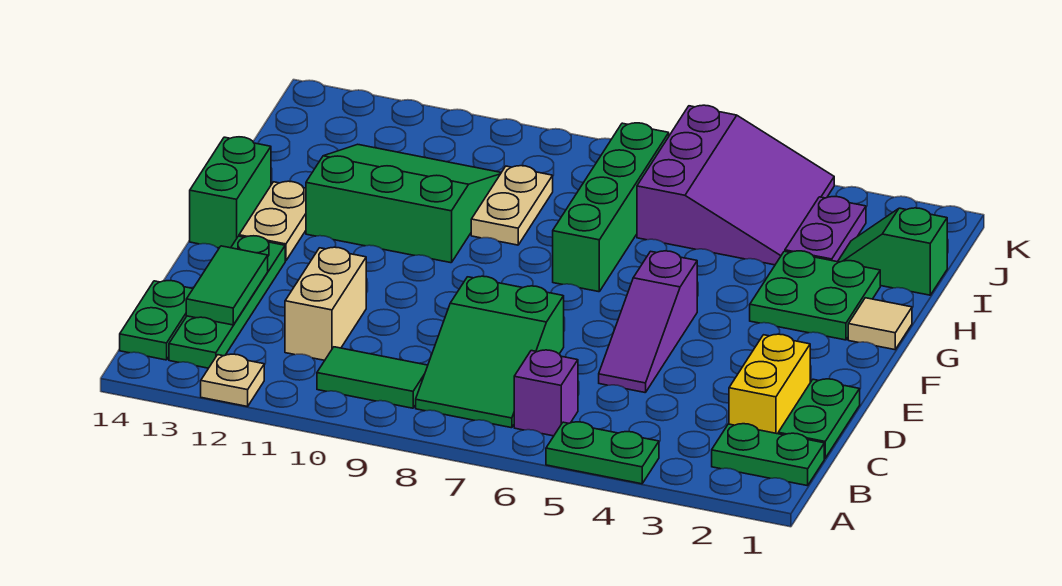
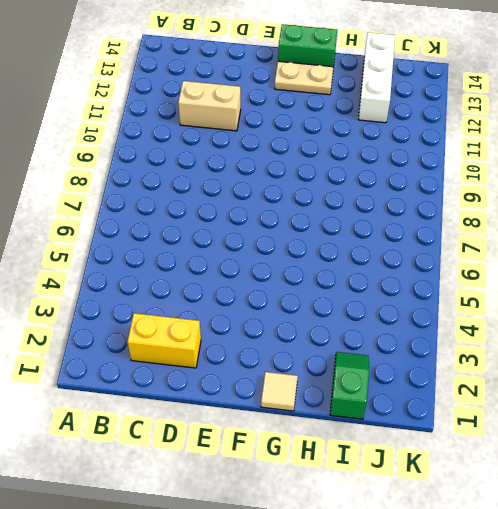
white brick I12:I14 level 1 -> green slope G10:I12 level 1 top G
none -> green plate A4:A5 level 1
none -> tan plate A12 level 1
none -> green plate B1:B2 level 1

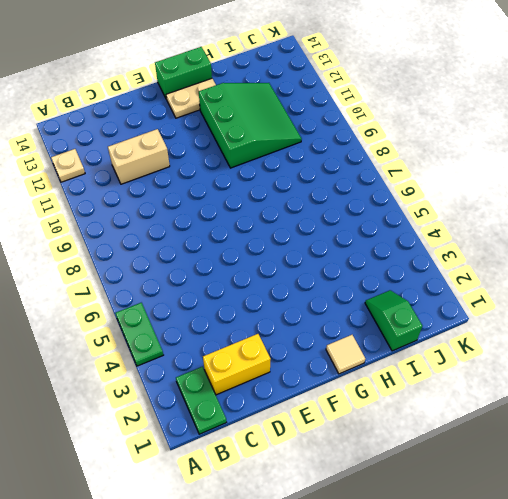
none -> purple brick B6 level 1
none -> green slope B7:D8 level 1 top D
none -> green tile B9:B10 level 1

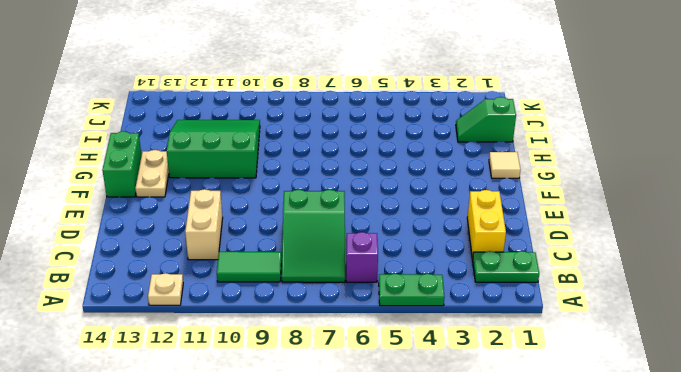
none -> green plate B13:E13 level 1
none -> green plate B14:C14 level 1
none -> green plate C1:D1 level 1

